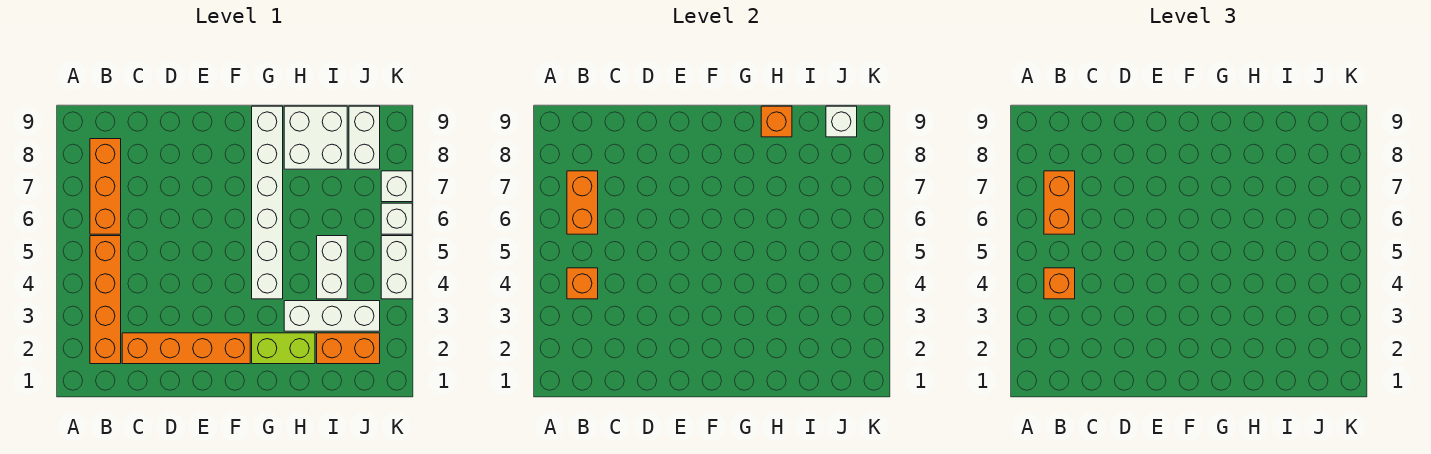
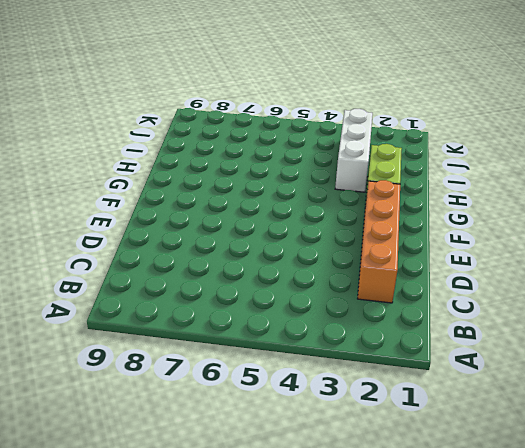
none -> orange brick B2:B5 level 1
none -> orange brick B6:B8 level 1
none -> white brick G4:G9 level 1

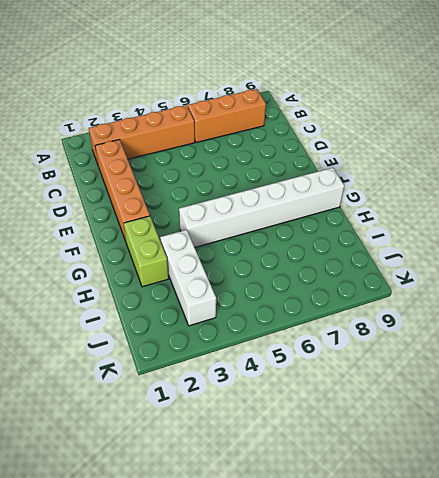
none -> white brick H8:I9 level 1
none -> orange brick I2:J2 level 1
none -> white brick I4:I5 level 1

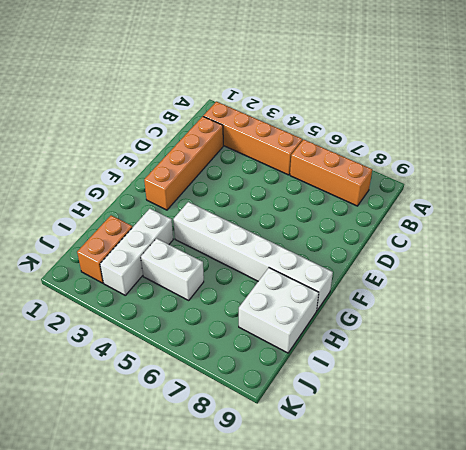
none -> lime brick G2:H2 level 1
none -> white brick J8:J9 level 1
none -> white brick K4:K5 level 1

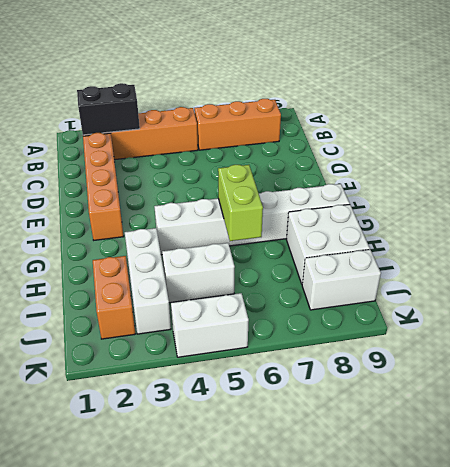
black brick B2:B3 level 2 -> none
lime brick G6:H6 level 2 -> lime brick G2:H2 level 1
none -> white brick K6 level 1
none -> white brick K7 level 1
none -> orange brick B4 level 2

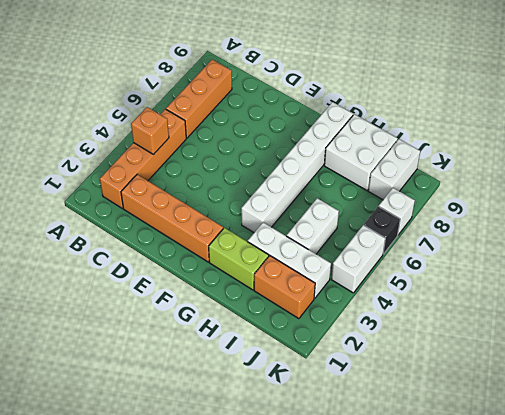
black brick K6 level 1 -> white brick K6 level 1
none -> orange brick B6:B7 level 2
none -> orange brick H9 level 2
none -> white brick J9 level 2

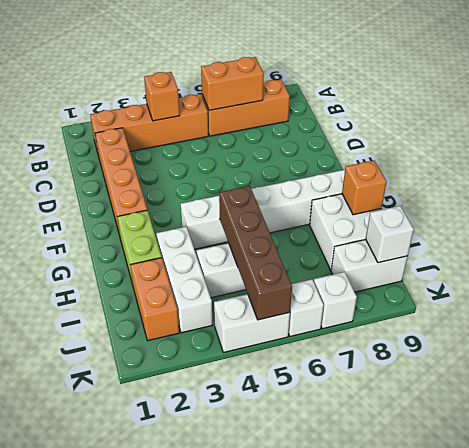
brown brick H5:K5 level 2 -> none
none -> orange brick B4 level 3
none -> orange brick B6:B7 level 3

